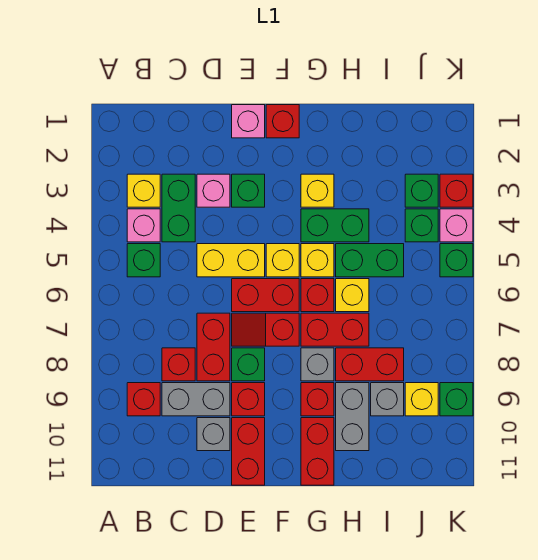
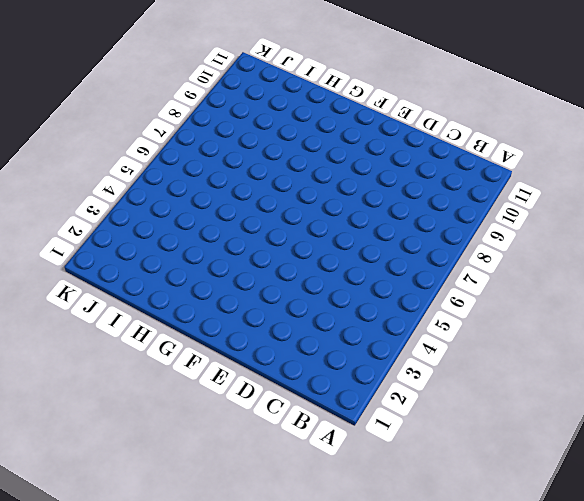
none -> yellow brick B3 level 1
none -> pink brick B4 level 1
none -> green brick B5 level 1
none -> red brick B9 level 1

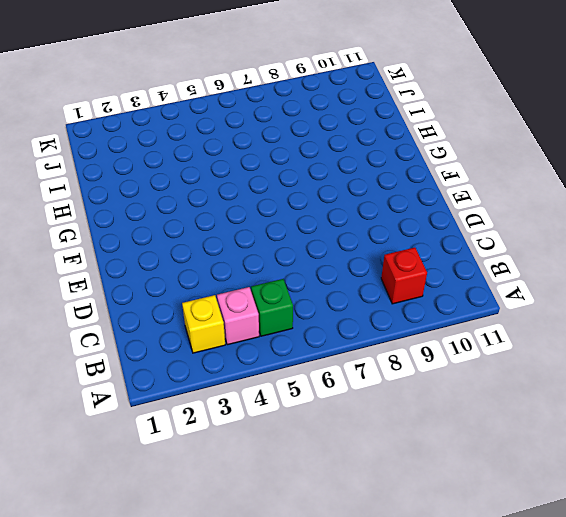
none -> green brick C3:C4 level 1
none -> red brick C8 level 1
none -> grey brick C9:D9 level 1
none -> pink brick D3 level 1

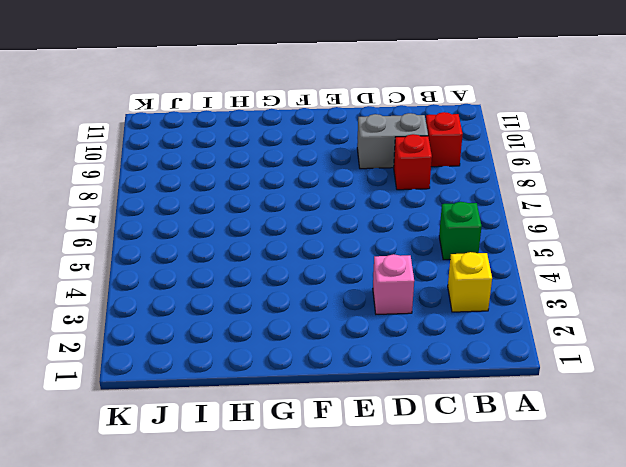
none -> pink brick B4 level 1
none -> green brick C3:C4 level 1
none -> yellow brick D5:E5 level 1
none -> red brick D7:D8 level 1

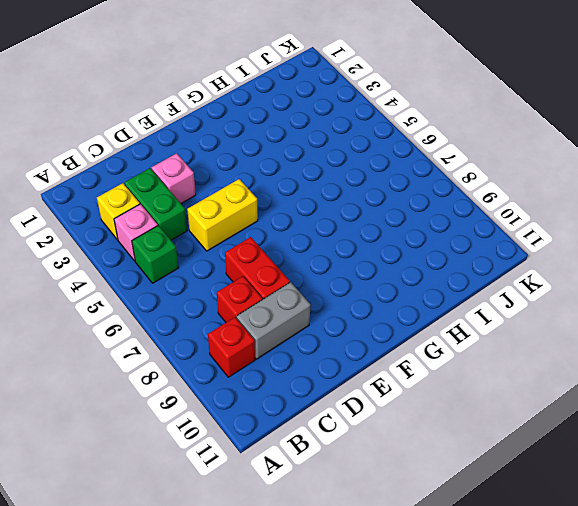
none -> grey brick D10 level 1
none -> pink brick E1 level 1
none -> green brick E3 level 1
none -> red brick E6:F6 level 1

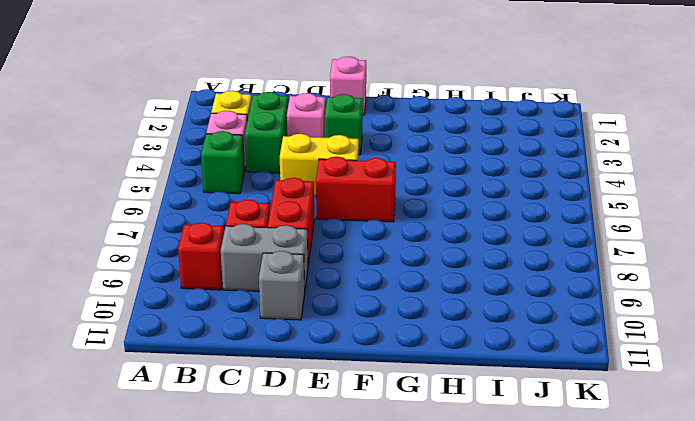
none -> red slope E7:F7 level 1 top F
none -> green brick E8 level 1
none -> red brick E9 level 1
none -> red brick E10:E11 level 1

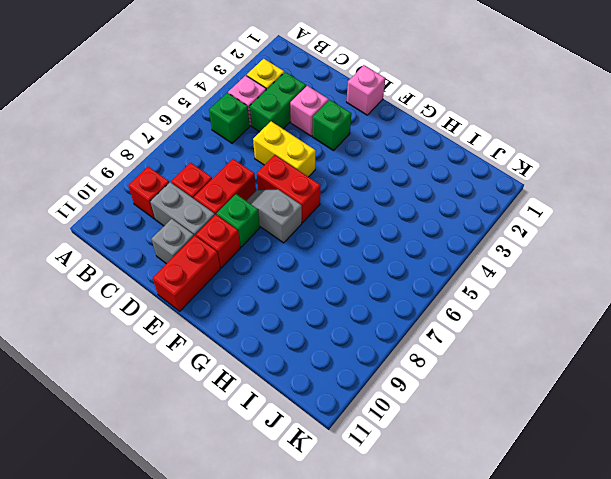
grey slope E7:F7 level 1 top F -> red slope E7:F7 level 1 top F
none -> red brick F1 level 1
none -> yellow brick F5 level 1
none -> yellow brick G3 level 1
none -> green brick G4:H4 level 1

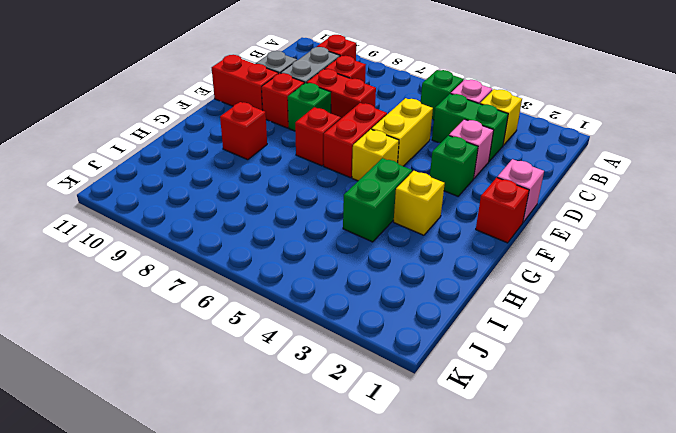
none -> yellow brick G5 level 1
none -> red brick G6 level 1
none -> red brick G7:H7 level 1
none -> grey brick G8 level 1

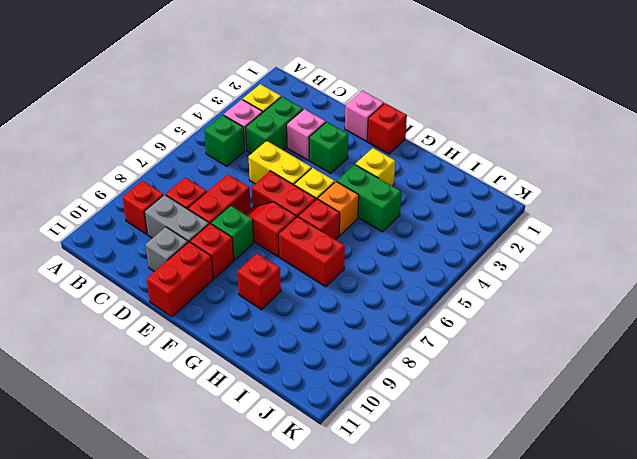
orange brick G5 level 1 -> yellow brick G5 level 1
none -> grey brick G8 level 1
none -> red brick G10:G11 level 1
none -> green brick H5:I5 level 1
none -> yellow brick H6 level 1

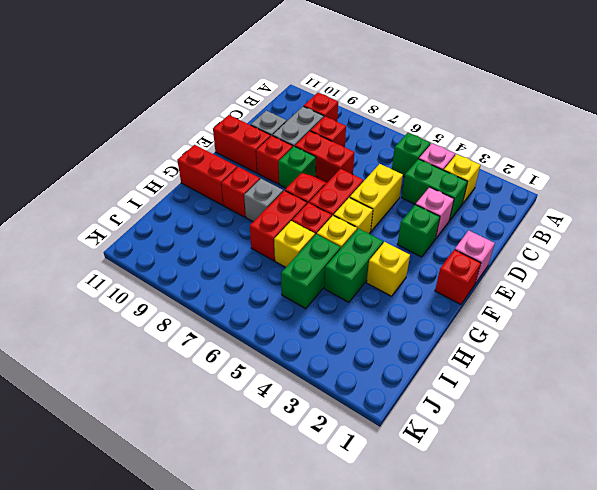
none -> red brick H8:I8 level 1
none -> grey brick H9:H10 level 1
none -> grey brick I9 level 1
none -> green brick J3 level 1

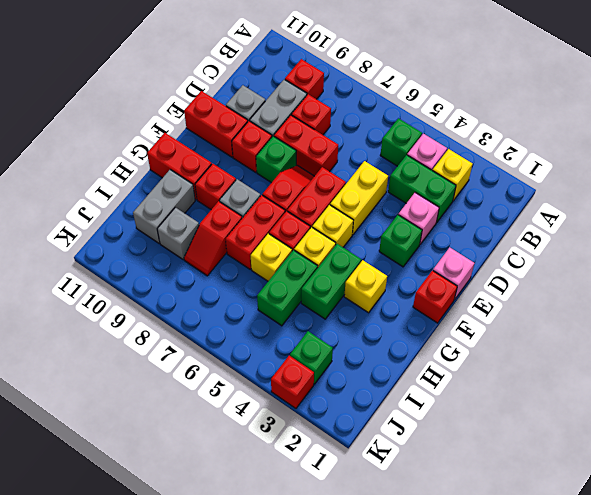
red slope H8:I8 level 1 top H -> red brick H8:I8 level 1
grey brick H10:I10 level 1 -> grey brick H9:H10 level 1
none -> green brick J4 level 1
none -> yellow brick J9 level 1
none -> pink brick K4 level 1
none -> green brick K5 level 1

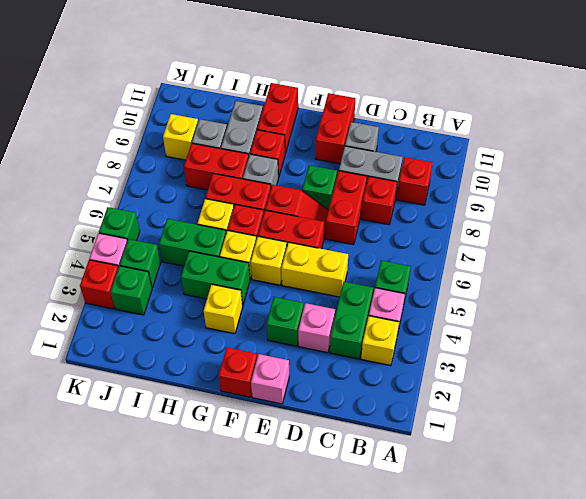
none -> red brick E9 level 1
none -> green brick K9 level 1

